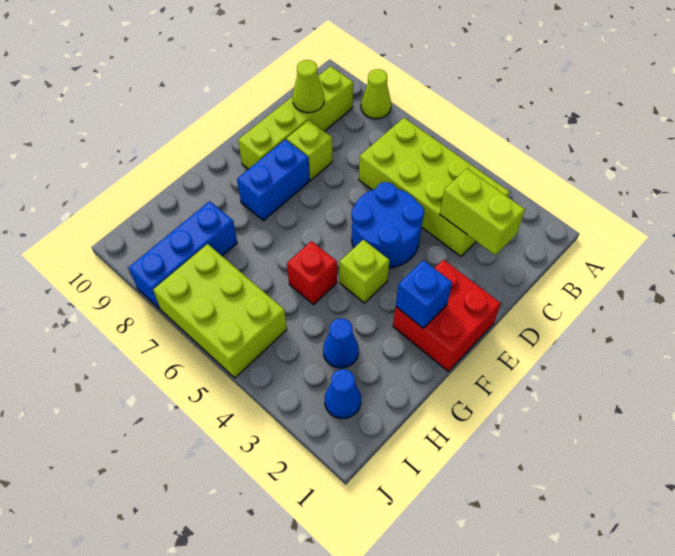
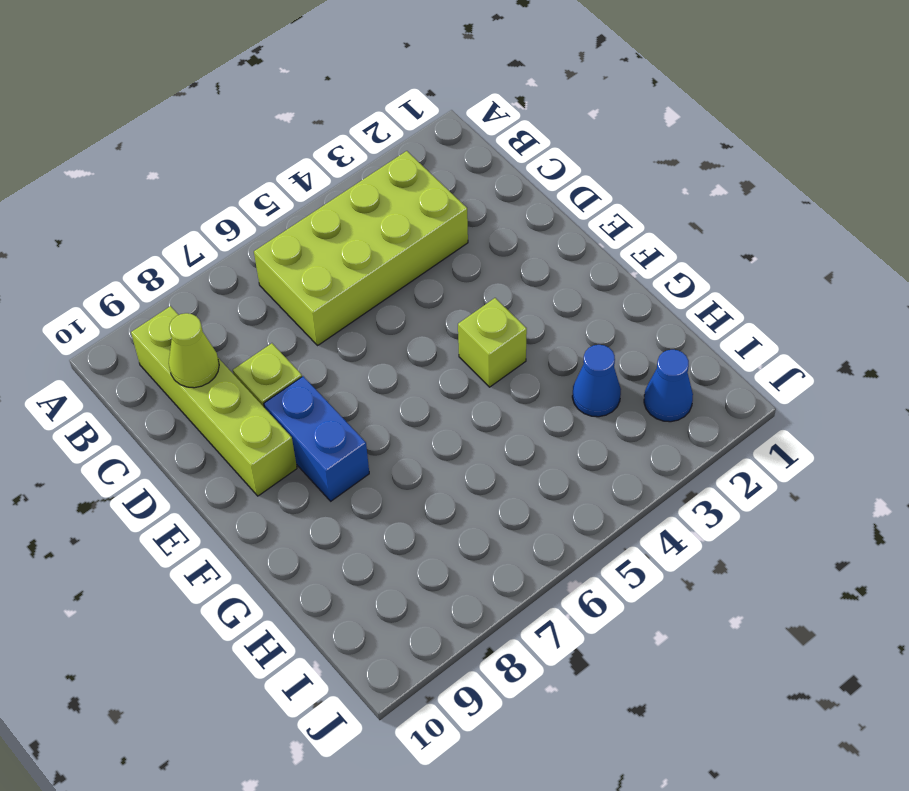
none -> lime cone A8 level 1
none -> blue round brick D4:E5 level 1
none -> red brick E1:F2 level 1

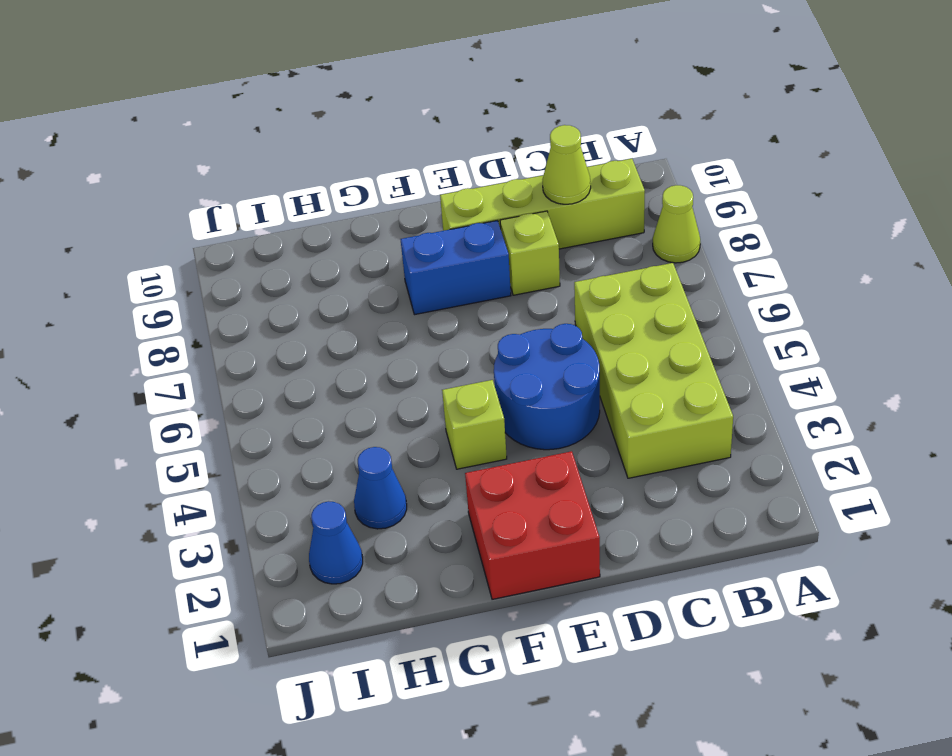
none -> red brick G5 level 1
none -> blue brick H8:J8 level 1
none -> lime brick I5:J7 level 1

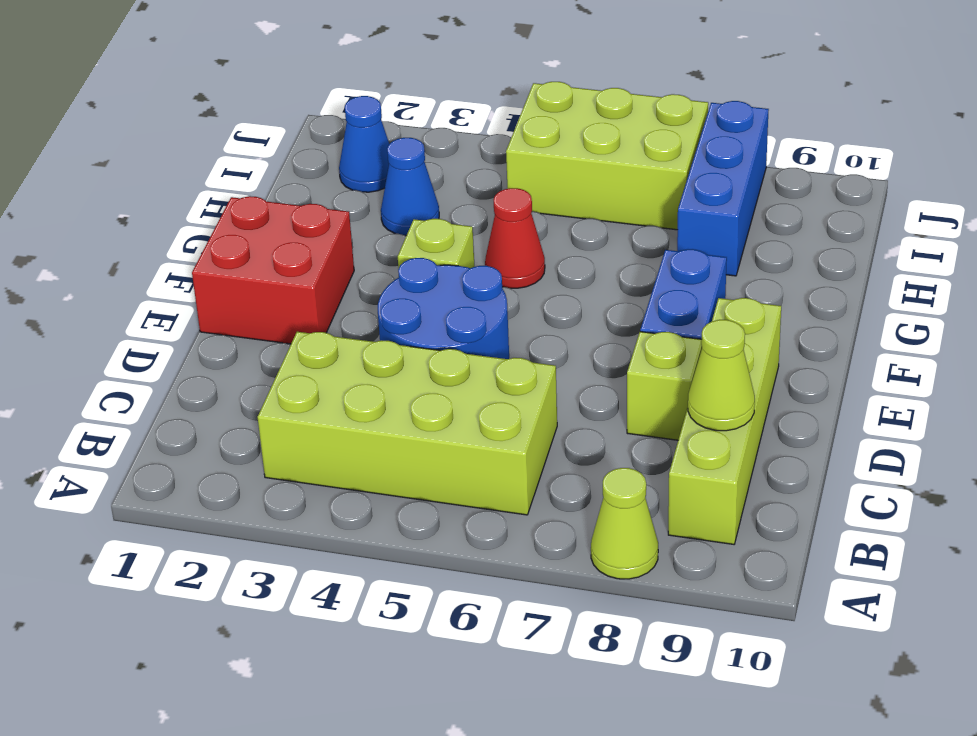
red cone G5 level 1 -> red brick G5 level 1
none -> lime brick C2:C3 level 2
none -> blue brick F2 level 2

